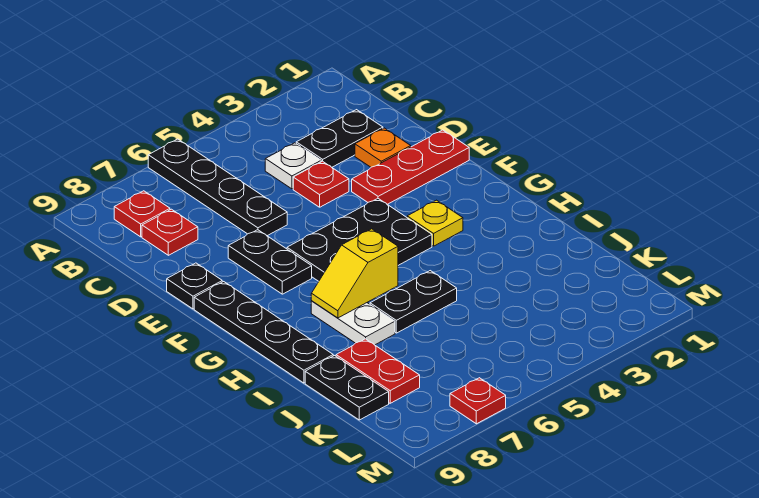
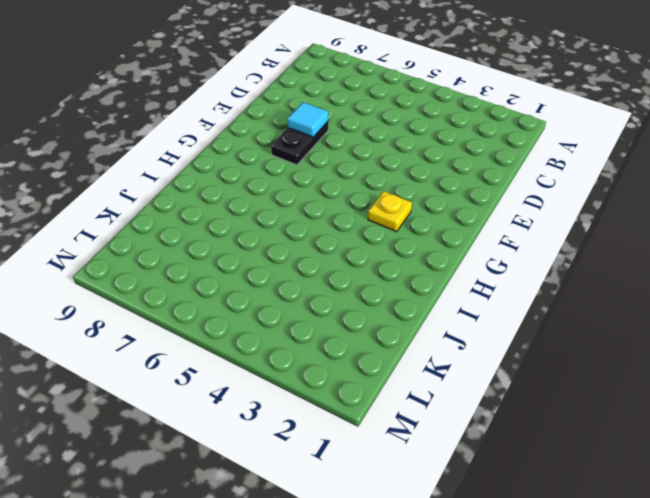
cyan tile E7 level 2 -> none
none -> black plate A6:D6 level 1
none -> red plate B8 level 1
none -> black plate C2:C3 level 1

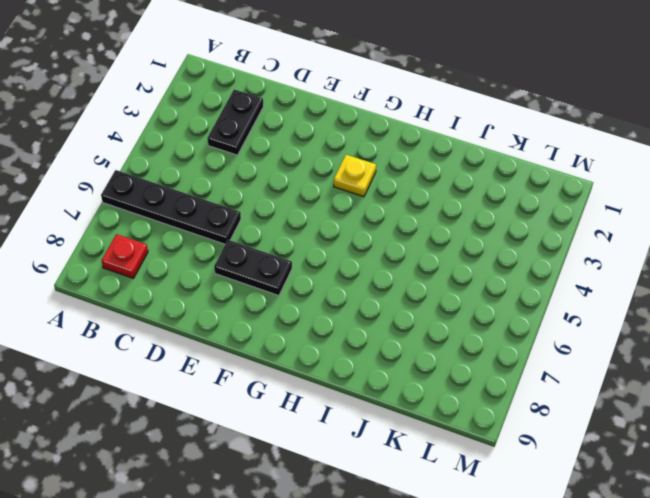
none -> white plate C4 level 1
none -> red plate C8 level 1
none -> orange plate D2 level 1

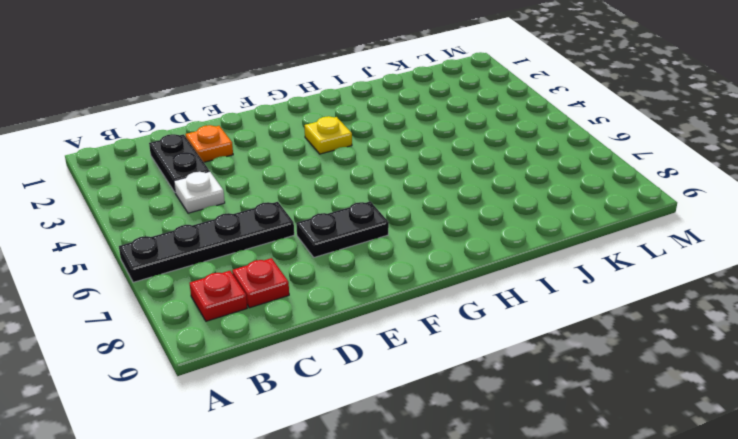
none -> red plate D4 level 1
none -> red plate E1:E3 level 1
none -> black plate E9 level 1

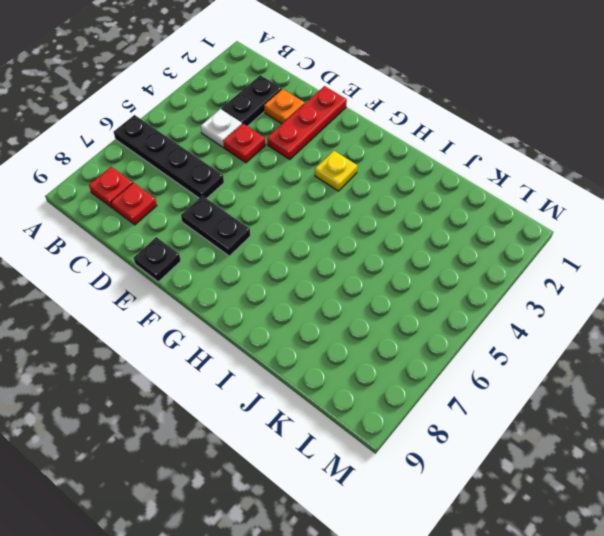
none -> black plate F4:G6 level 1
none -> black plate F9:I9 level 1
none -> white plate H7:I7 level 1

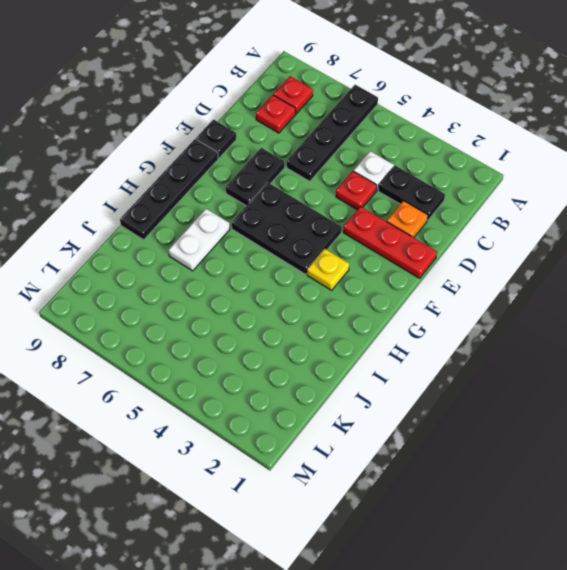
none -> black plate I5:I6 level 1
none -> red plate J8:K8 level 1
none -> black plate J9:K9 level 1

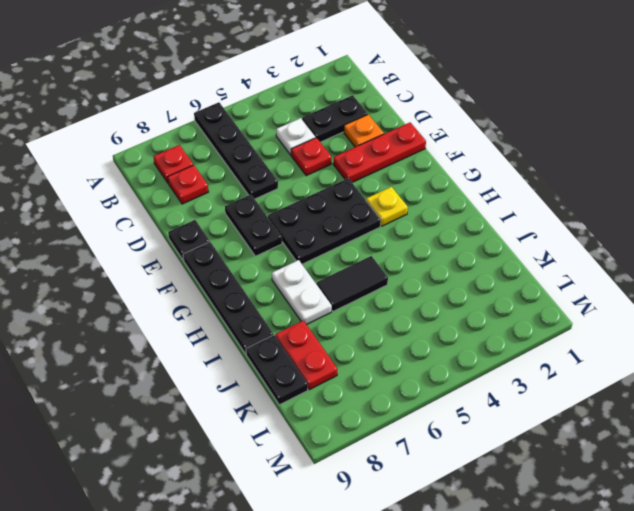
black tile I5:I6 level 1 -> black plate I5:I6 level 1
none -> red plate M7 level 1
none -> yellow slope H6:H7 level 2 top 6

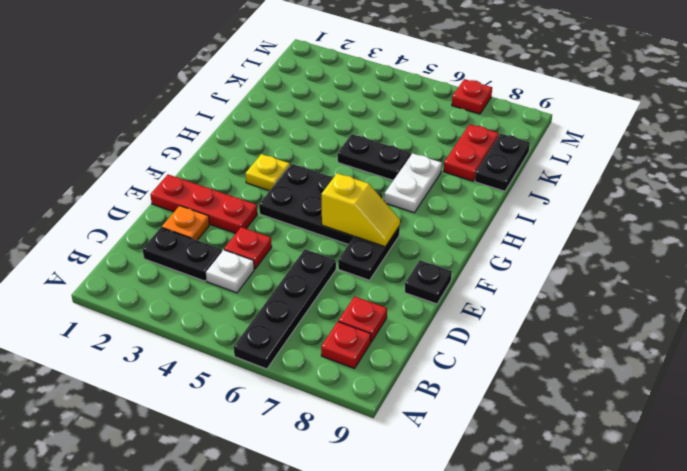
yellow slope F6:F7 level 2 top 6 -> yellow slope H6:H7 level 2 top 6
none -> black plate F9:I9 level 1

